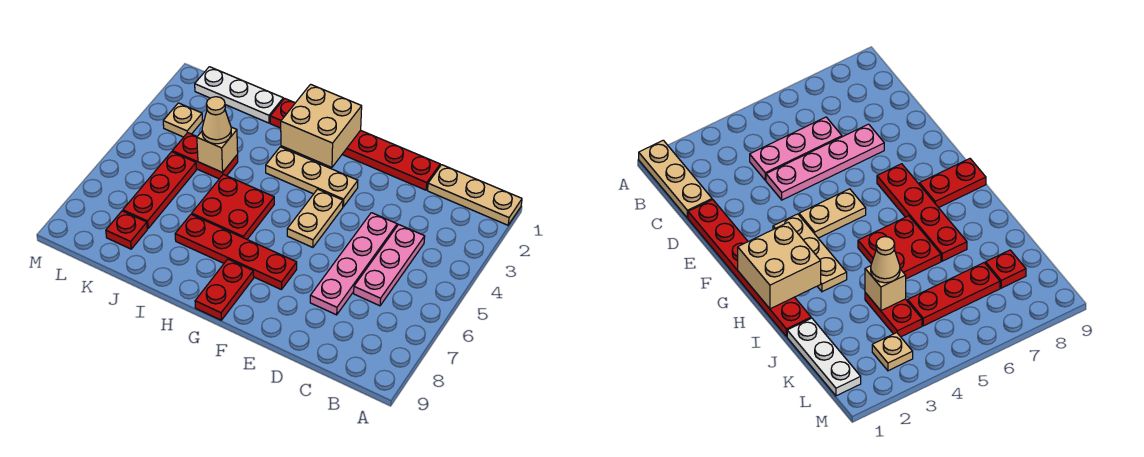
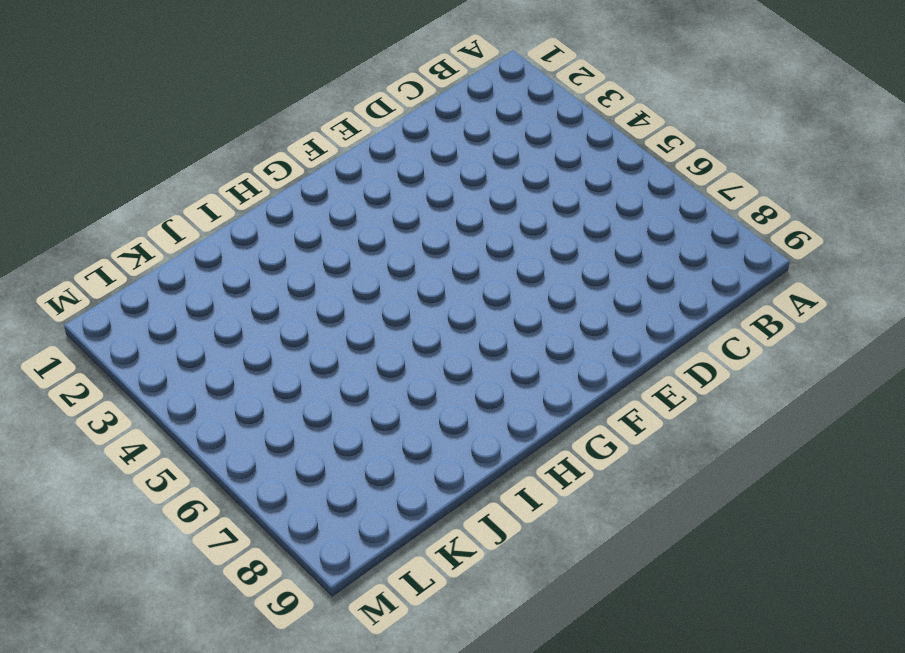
none -> tan plate A1:C1 level 1
none -> pink plate C4:C6 level 1
none -> red plate D1:I1 level 1

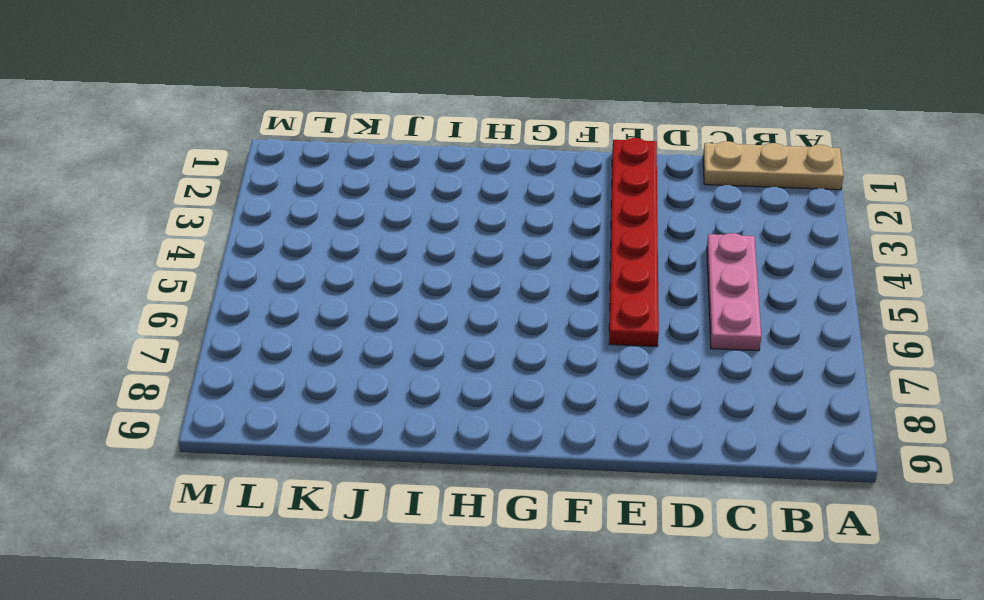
red plate E1:E6 level 1 -> red plate D1:I1 level 1
none -> pink plate D4:D7 level 1
none -> tan plate F3:H3 level 1
none -> tan plate F4:F5 level 1

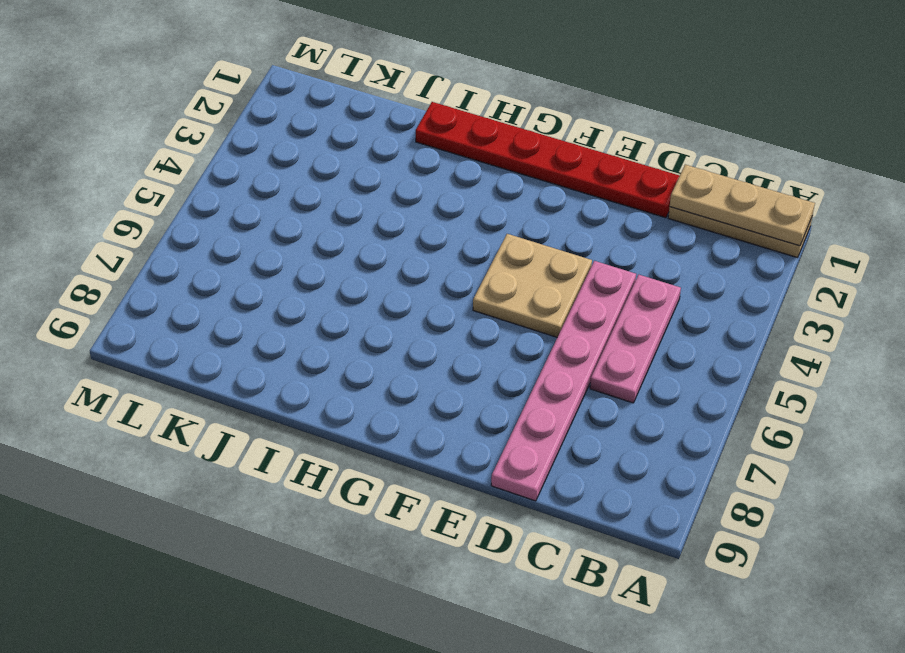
tan plate A1:C1 level 2 -> tan plate F3:H3 level 1
pink plate D4:D9 level 1 -> pink plate D4:D7 level 1
tan plate E4:F5 level 1 -> tan plate F4:F5 level 1
none -> red plate F7:I7 level 1
none -> red plate G8:G9 level 1
none -> red plate H5:I6 level 1

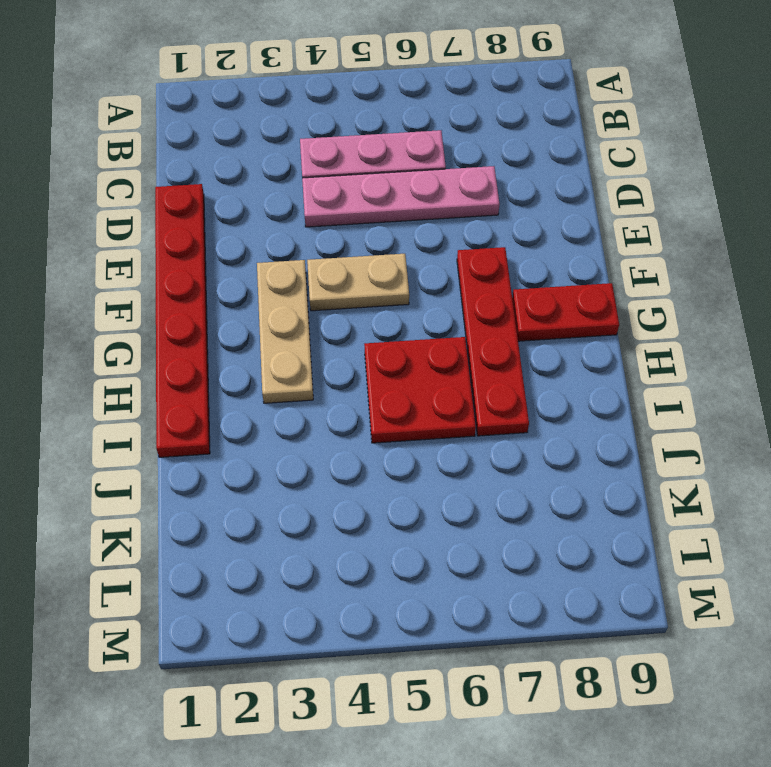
none -> tan plate A1:C1 level 1
none -> white plate J1:L1 level 1
none -> red plate J4:K4 level 1

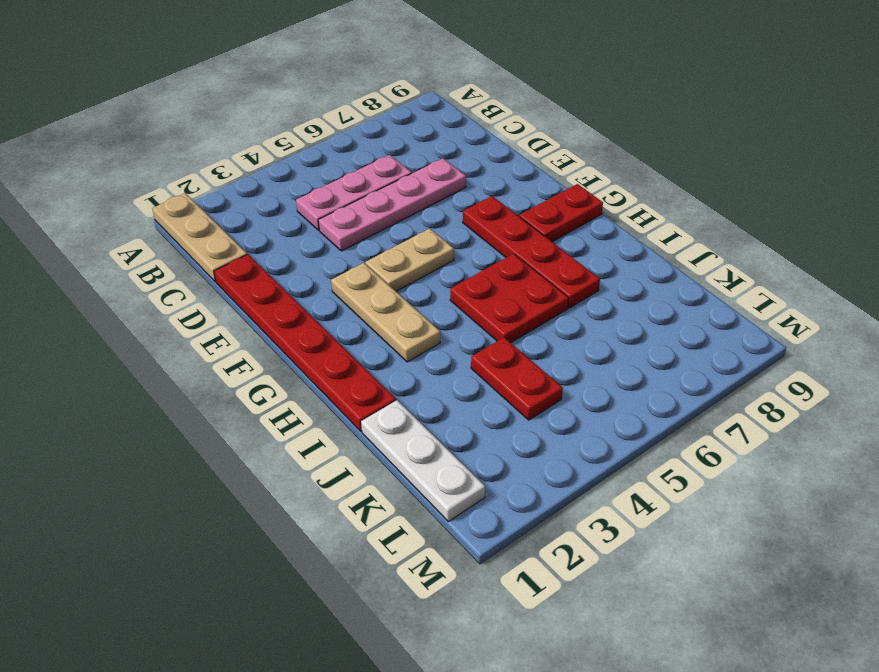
none -> red plate K5:K7 level 1
none -> red plate K8 level 1
none -> tan plate L3 level 1

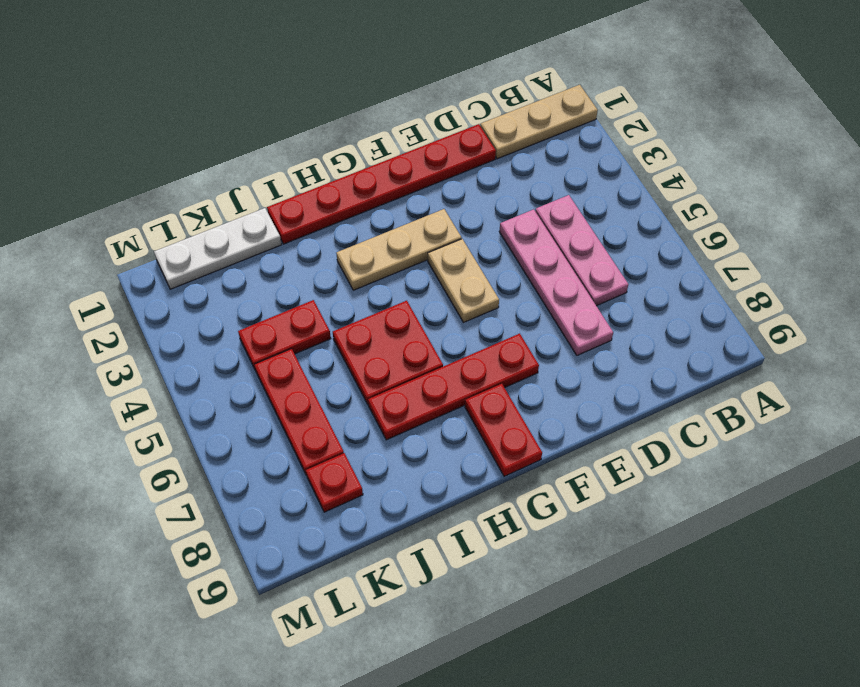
none -> tan plate L3 level 1
none -> tan brick G1:H2 level 2
none -> tan brick J4 level 2

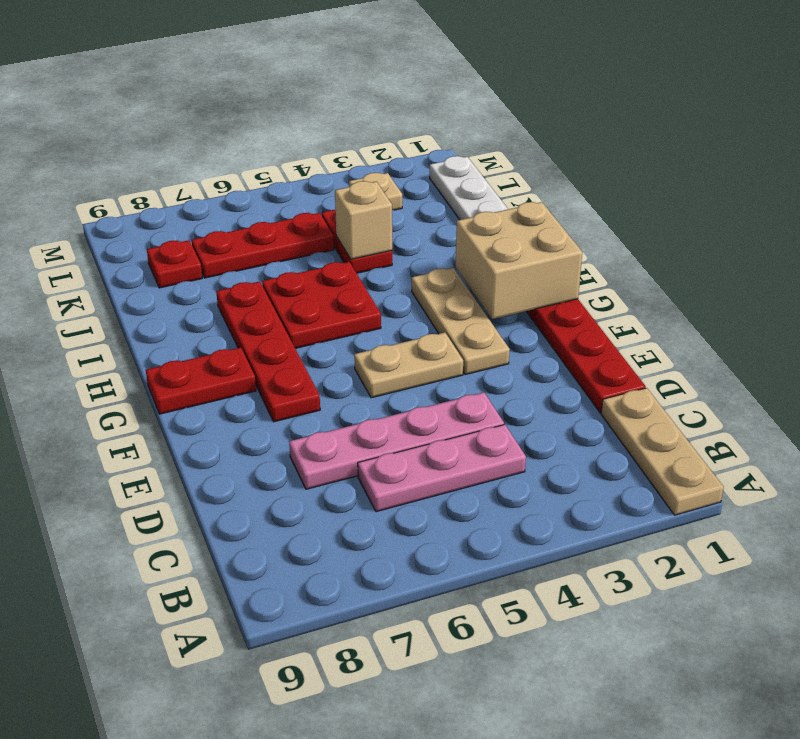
none -> tan cone J4 level 3

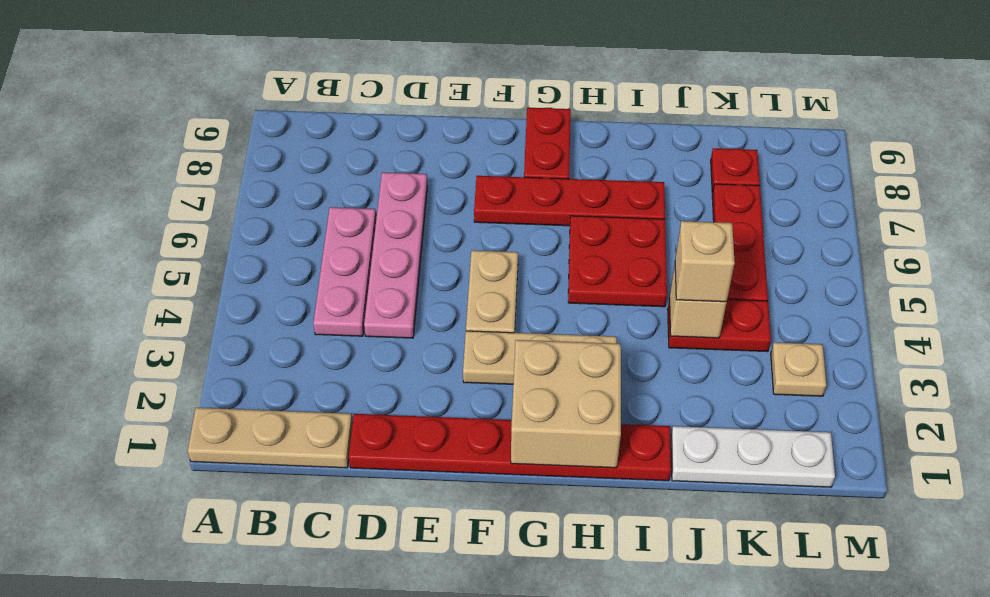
tan brick J4 level 3 -> tan cone J4 level 3

